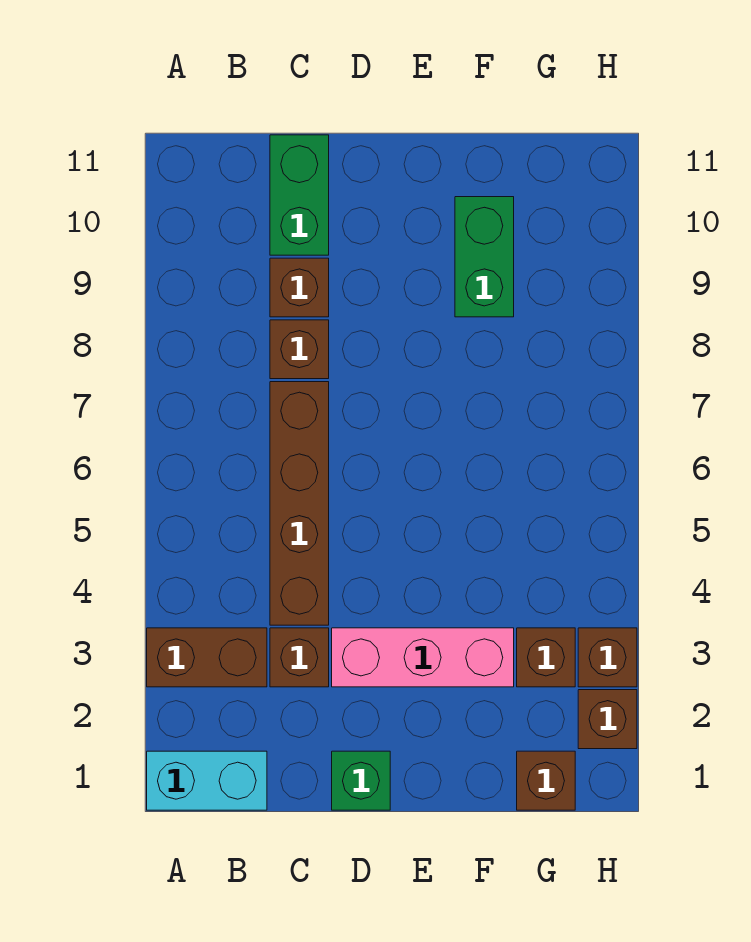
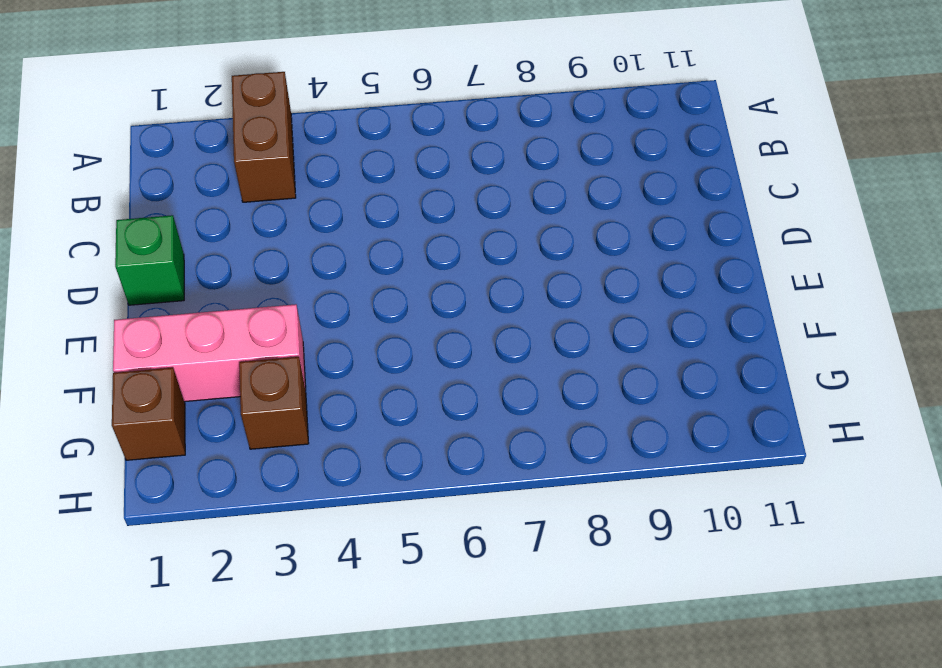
pink brick F1:F3 level 1 -> pink brick D3:F3 level 1
none -> cyan brick A1:B1 level 1
none -> brown brick C3 level 1
none -> brown brick C4:C7 level 1

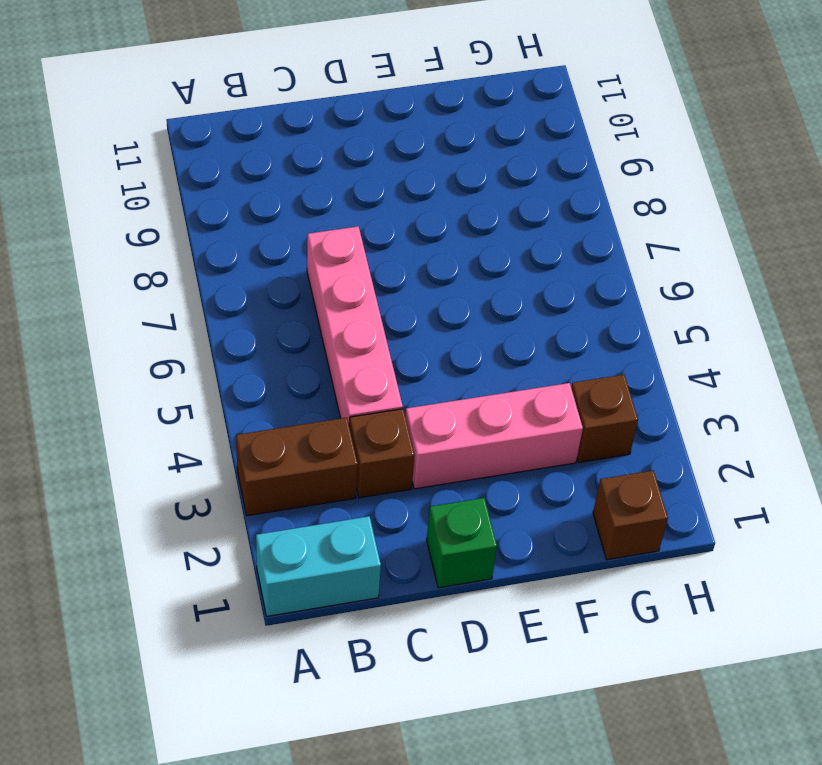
pink brick C4:C7 level 1 -> brown brick C4:C7 level 1
none -> brown brick C8 level 1
none -> brown brick C9 level 1
none -> green brick C10:C11 level 1

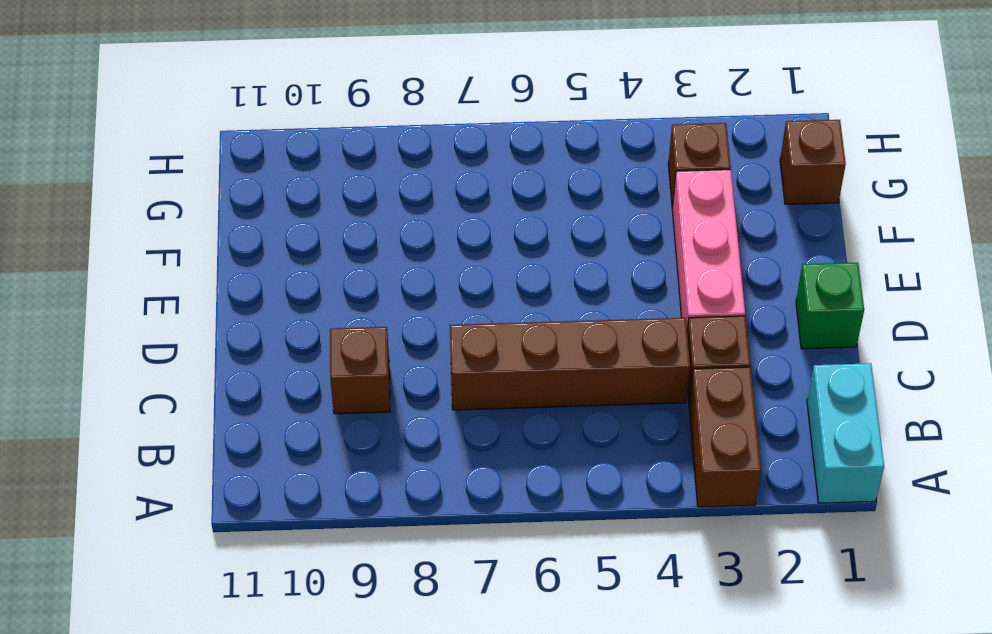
none -> brown brick C8 level 1
none -> green brick C10:C11 level 1
none -> green brick F9:F10 level 1

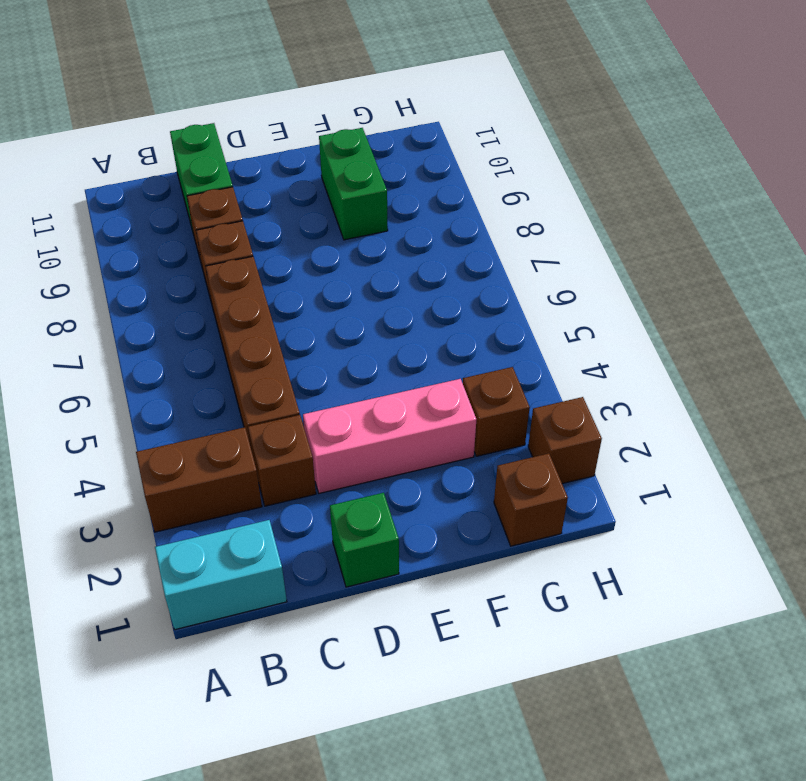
none -> brown brick H3 level 1

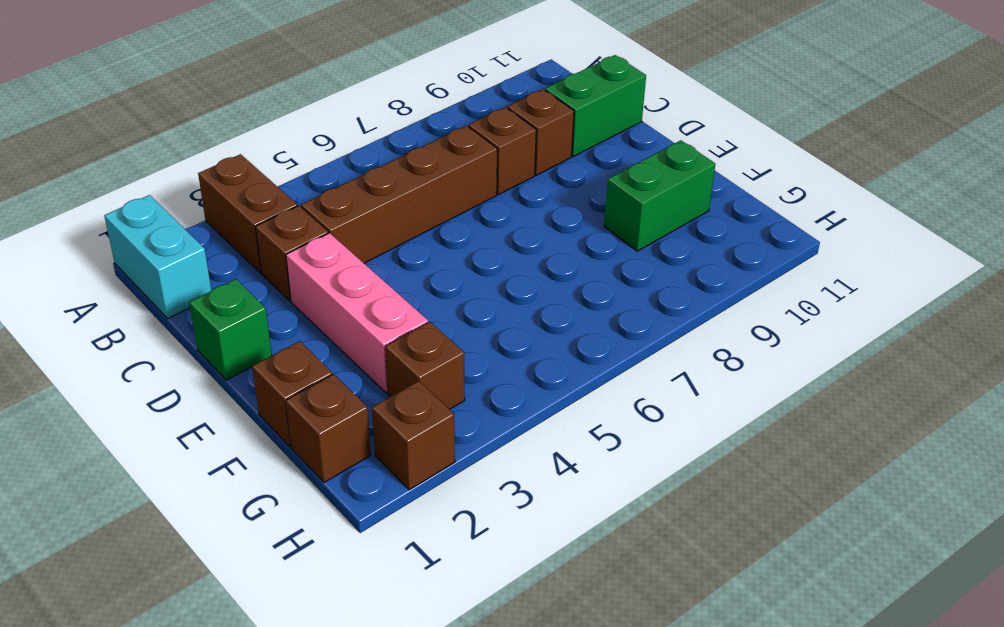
brown brick F1 level 1 -> brown brick H3 level 1

